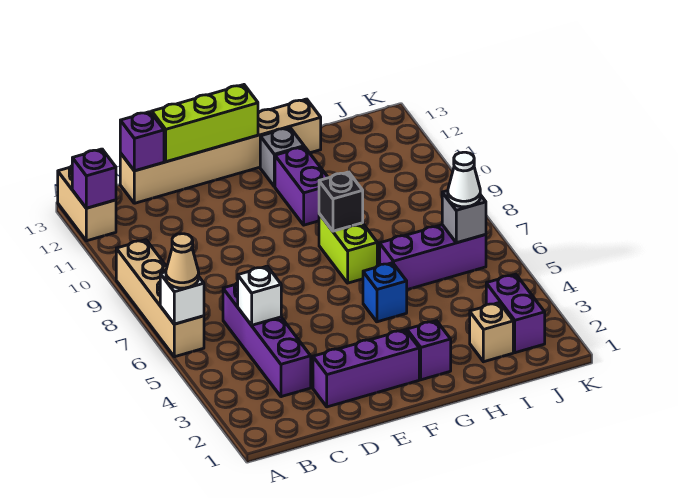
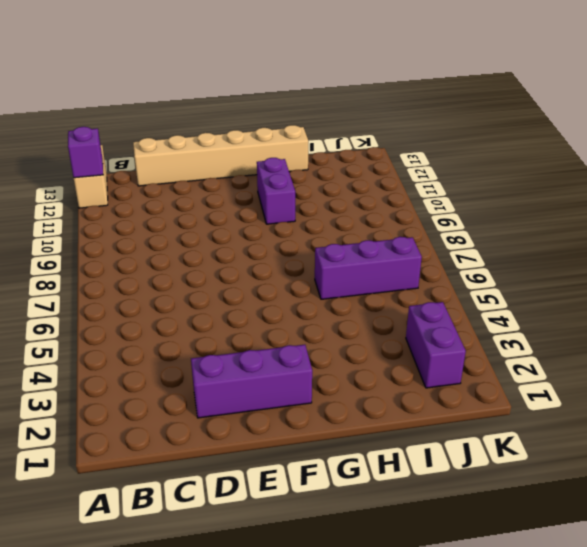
none -> tan brick A6:A9 level 1
none -> purple brick C3:C6 level 1
none -> purple brick G2 level 1

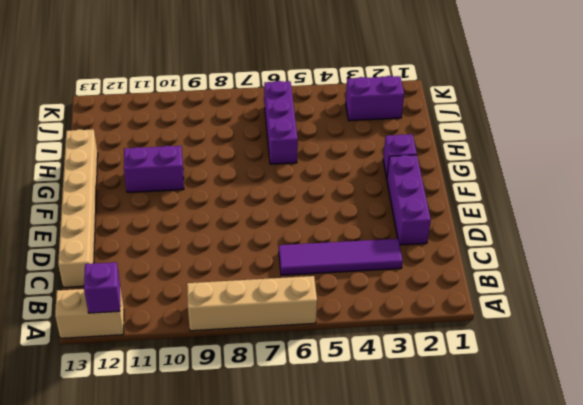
purple tile C3:C6 level 1 -> purple brick C3:C6 level 1
none -> blue brick G5 level 1
none -> lime brick G7:G8 level 1
none -> grey brick G12 level 1

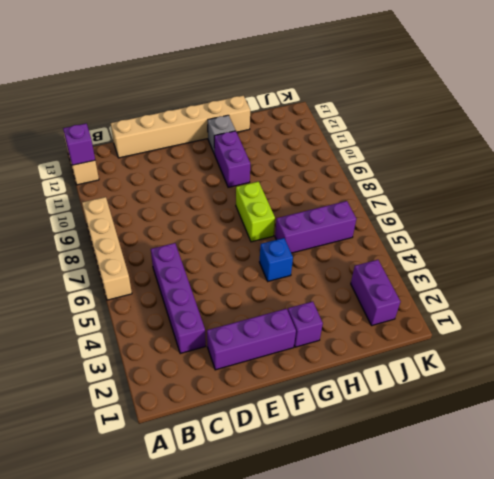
none -> tan brick I2 level 1
none -> white brick A6 level 2
none -> white brick C5 level 2

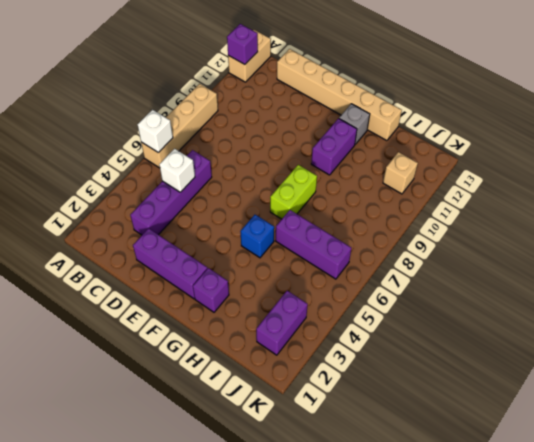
tan brick J11 level 1 -> tan brick I2 level 1
none -> purple brick C13 level 2
none -> lime brick D13:F13 level 2
none -> black brick G8 level 2

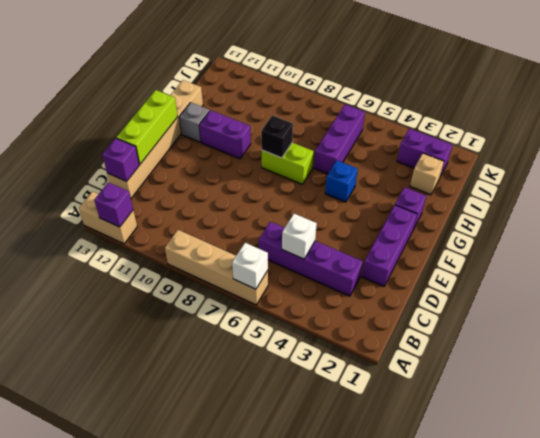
none -> grey brick J6 level 2
none -> tan cone A6 level 3
none -> white cone J6 level 3

